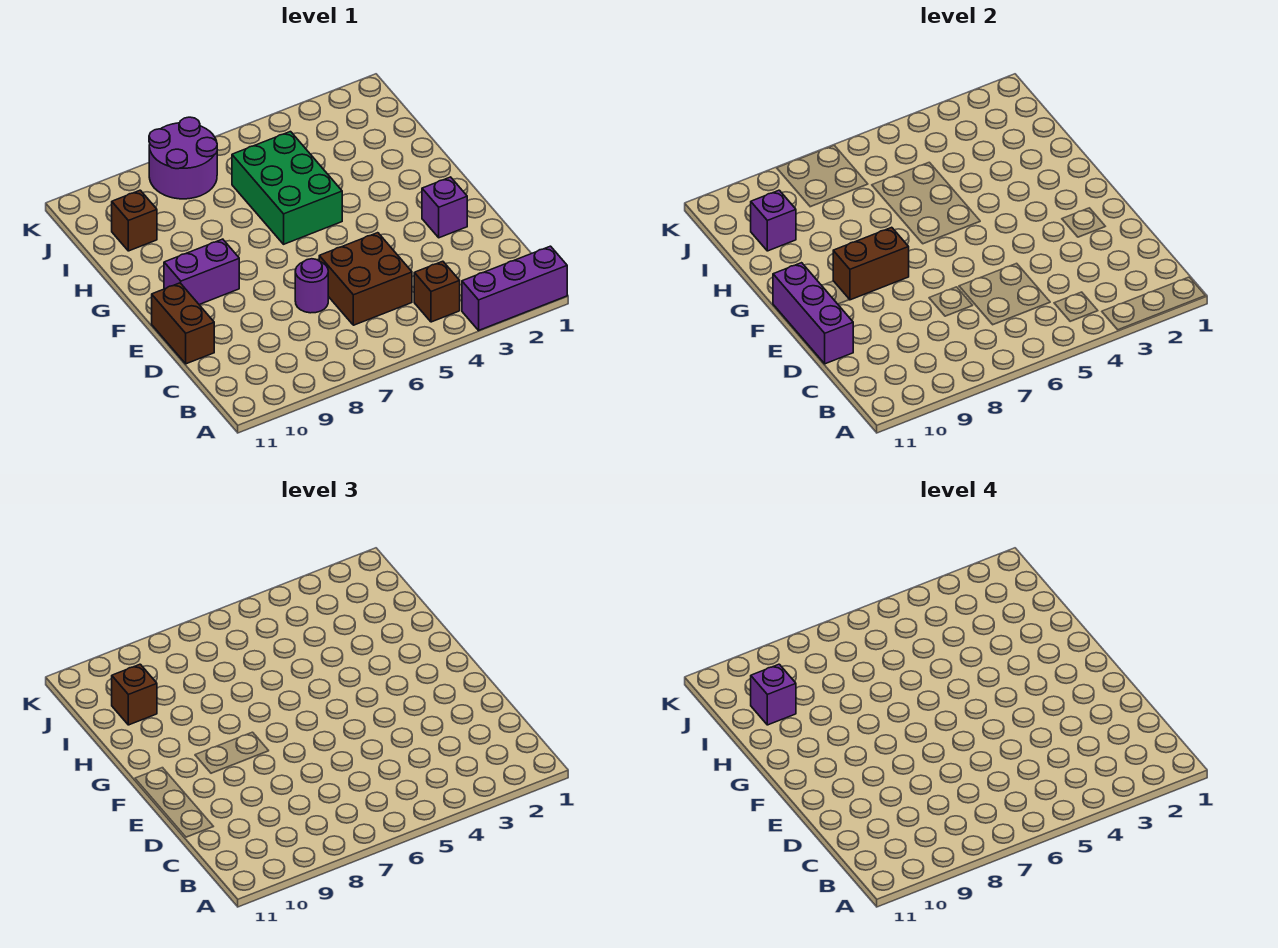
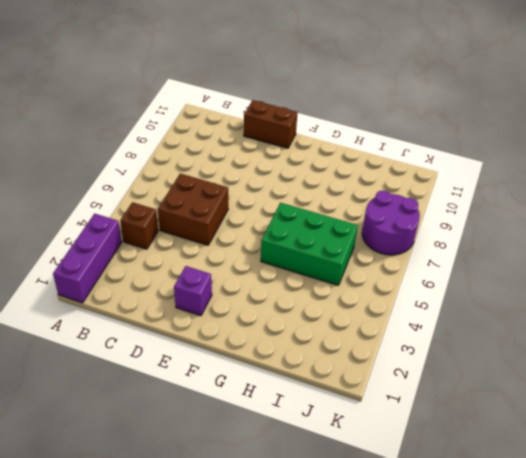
none -> purple round brick D7 level 1
none -> purple brick F9:F10 level 1
none -> brown brick I10 level 1

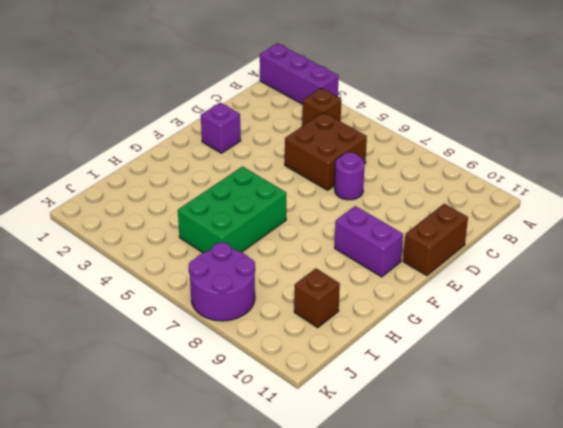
none -> purple brick D11:F11 level 2
none -> brown brick F8:F9 level 2
none -> purple brick I10 level 2

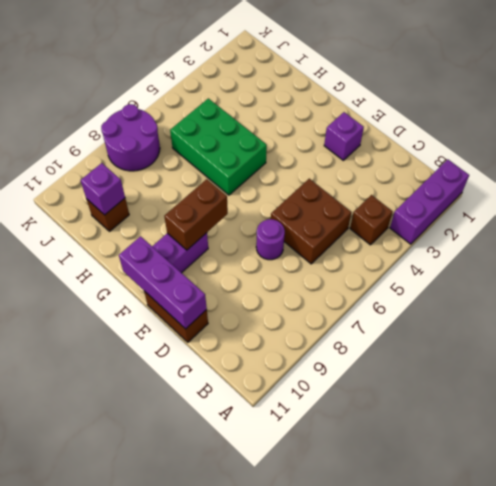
none -> brown brick I10 level 3
none -> purple brick I10 level 4

